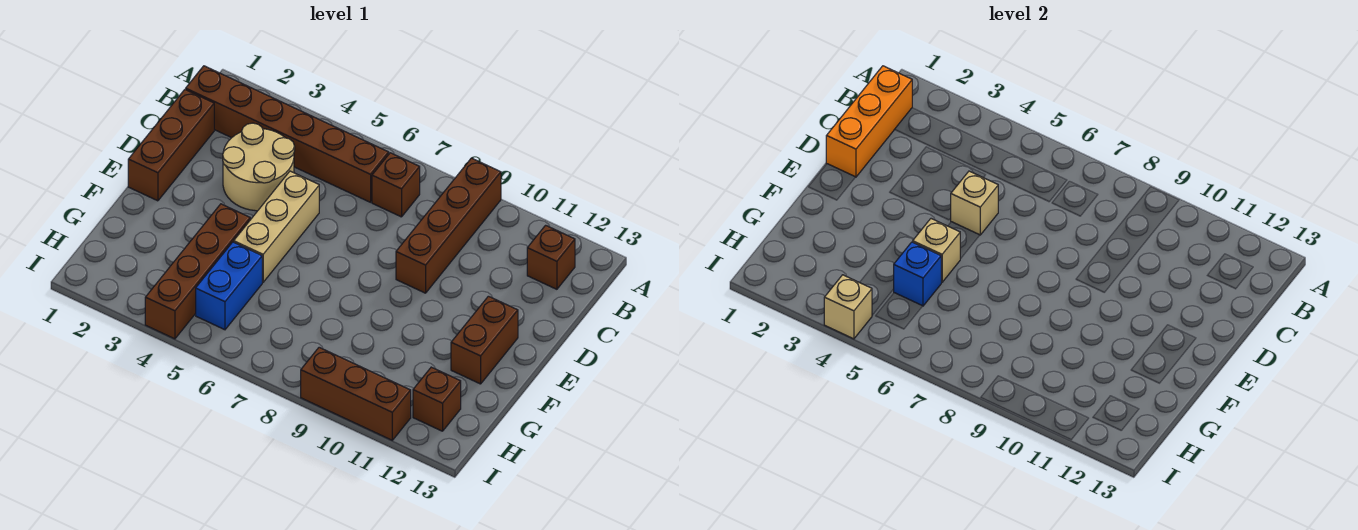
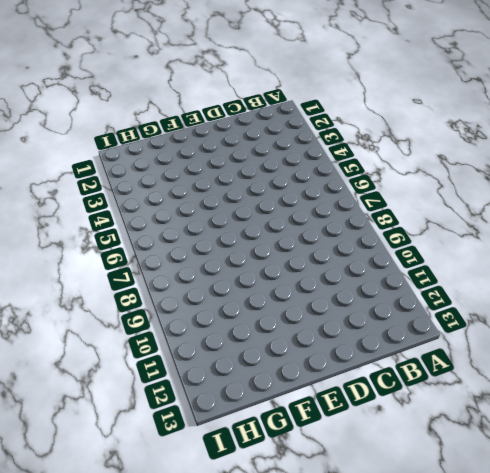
none -> brown brick A9:D9 level 1
none -> brown brick B1:B6 level 1
none -> brown brick B7 level 1

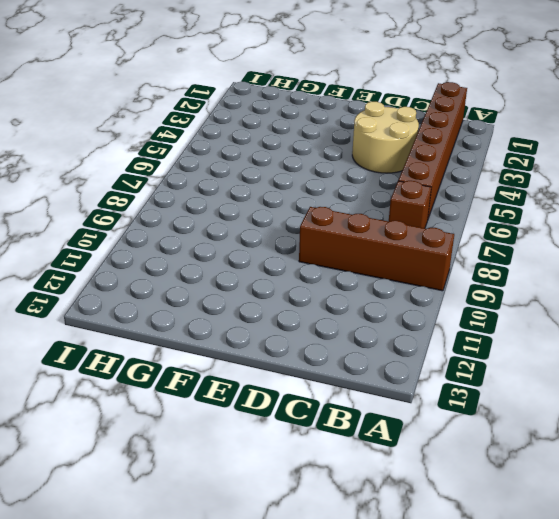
none -> brown brick B12 level 1
none -> brown brick C1:E1 level 1
none -> tan brick D5:F5 level 1

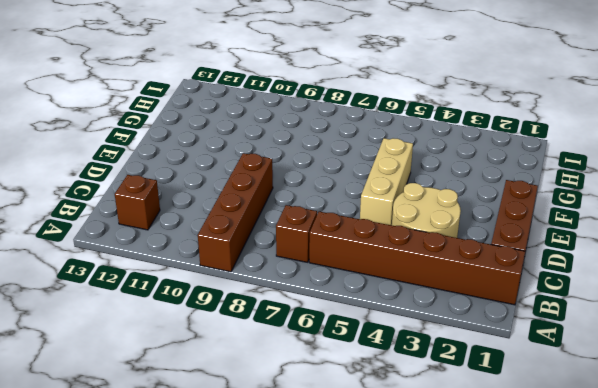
none -> brown brick E12:F12 level 1
none -> brown brick F4:I4 level 1
none -> blue brick G5:H5 level 1

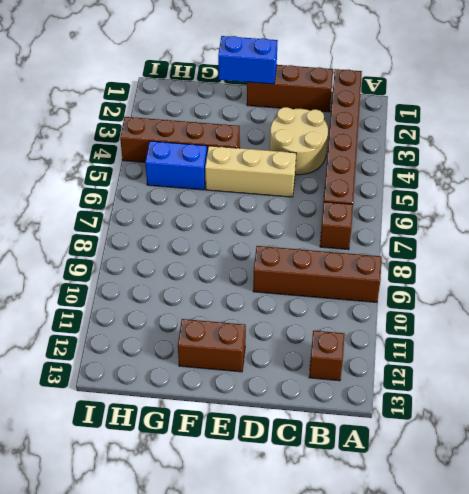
blue brick E1:F1 level 2 -> none
none -> brown brick H12 level 1
none -> brown brick I9:I11 level 1
none -> orange brick B1:D1 level 2

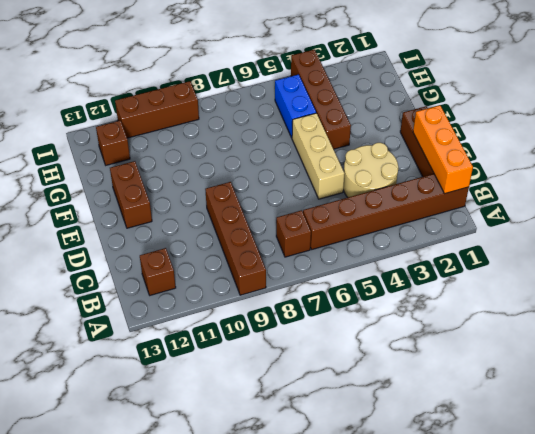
none -> tan brick D5 level 2
none -> tan brick F5 level 2
none -> blue brick G5 level 2

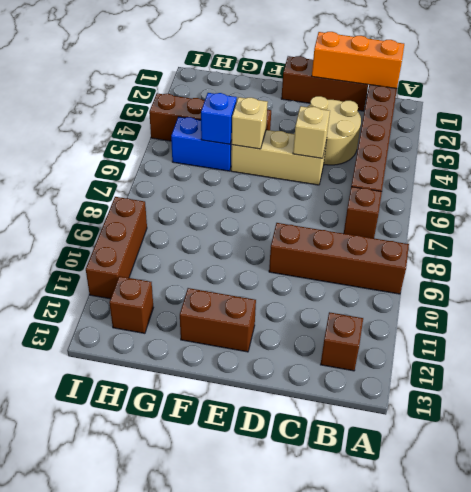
none -> tan brick I4 level 2

